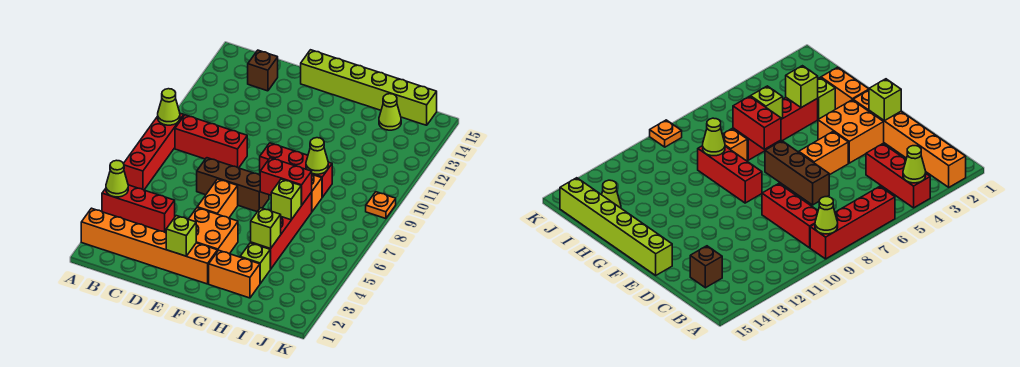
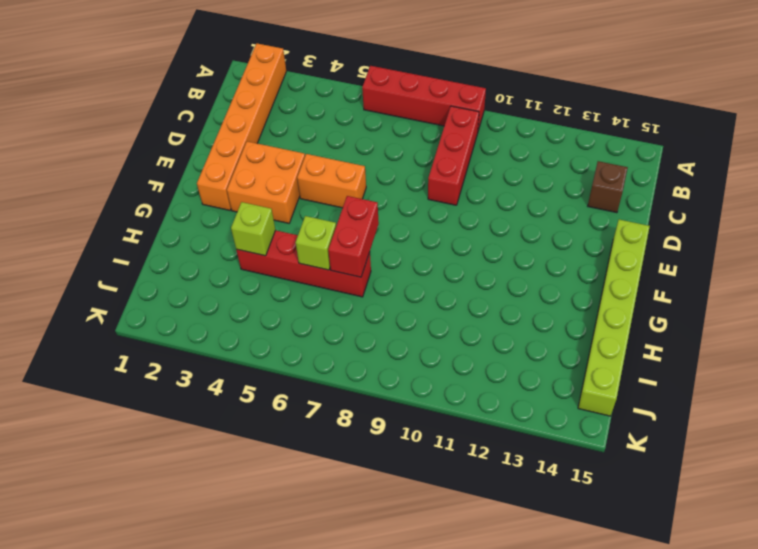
none -> red brick A4:C4 level 1
none -> brown brick D7:F7 level 1
none -> red brick F9:H9 level 1

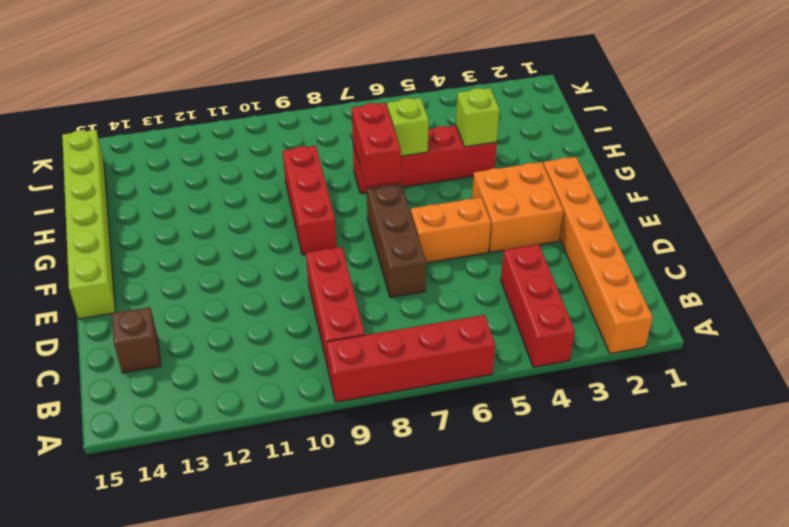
none -> orange brick G2:H2 level 1
none -> lime brick H3 level 1
none -> orange brick H8 level 1

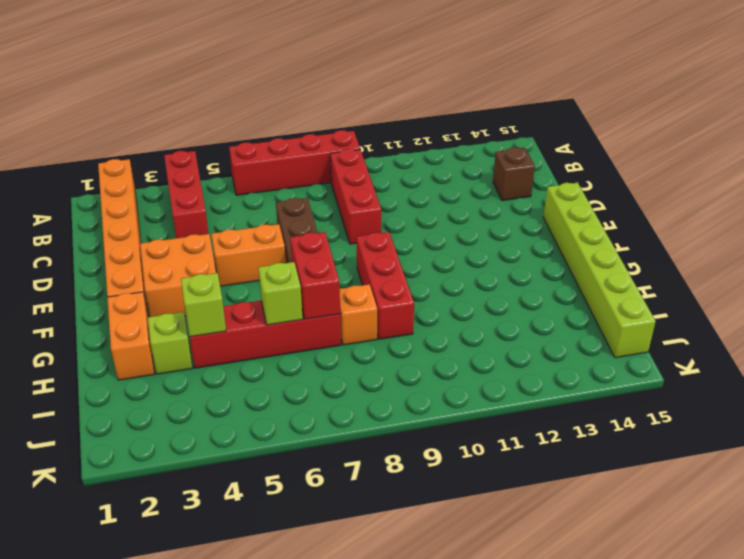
none -> lime cone I14 level 1
none -> orange plate K9 level 1
none -> lime cone A4 level 2

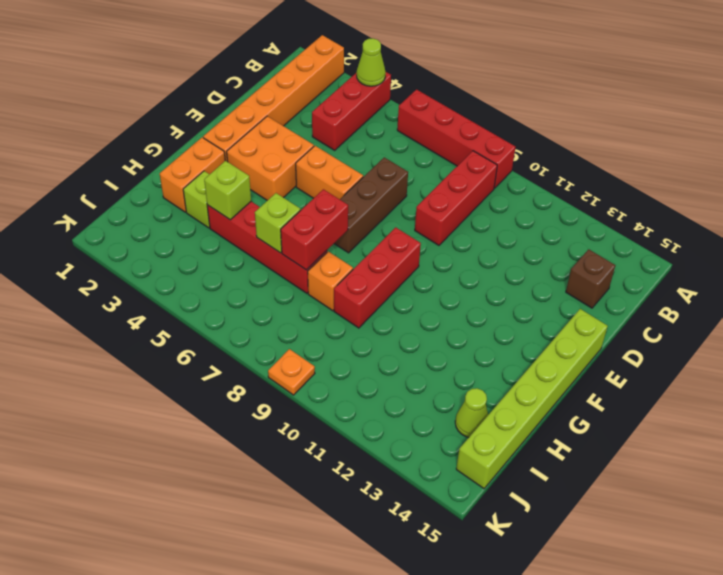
none -> lime cone A9 level 2
none -> lime brick E2 level 2
none -> lime cone H9 level 2

